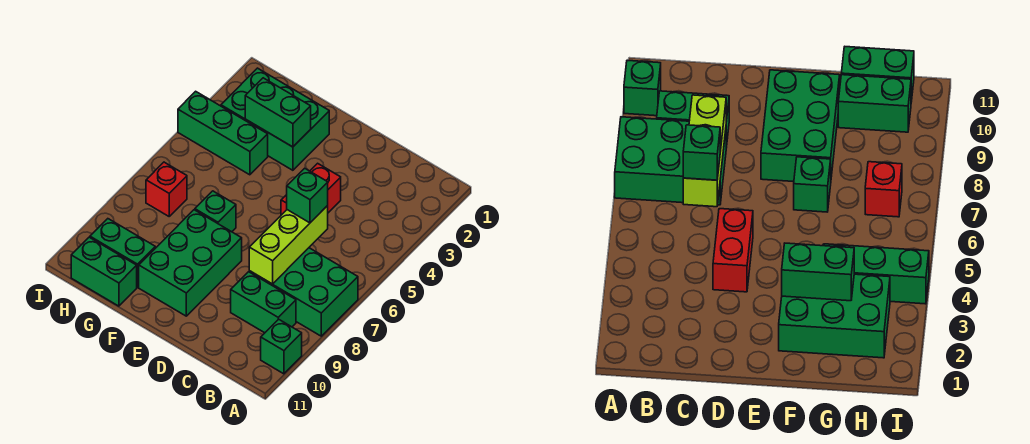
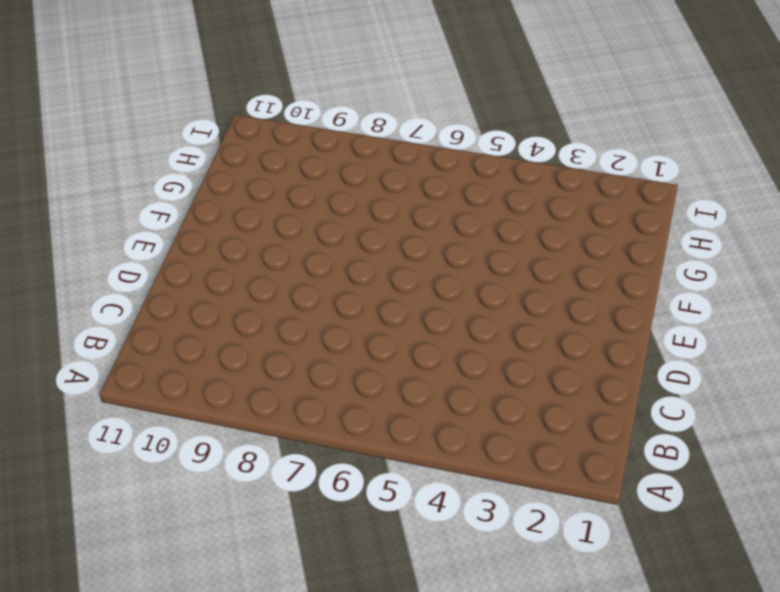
none -> green brick A7:C8 level 1
none -> green brick A10 level 1
none -> green brick B9:C9 level 1

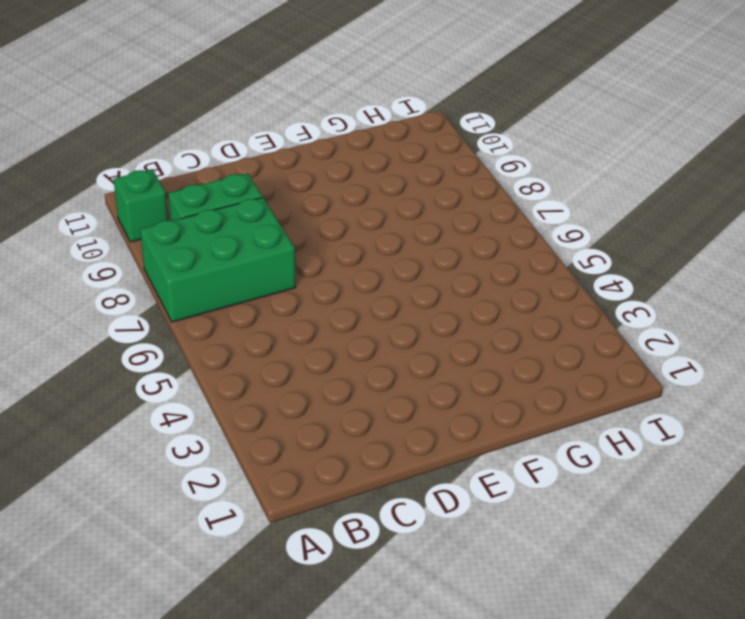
none -> red brick D4:D5 level 1
none -> green brick E8:F10 level 1
none -> green brick F2:H3 level 1

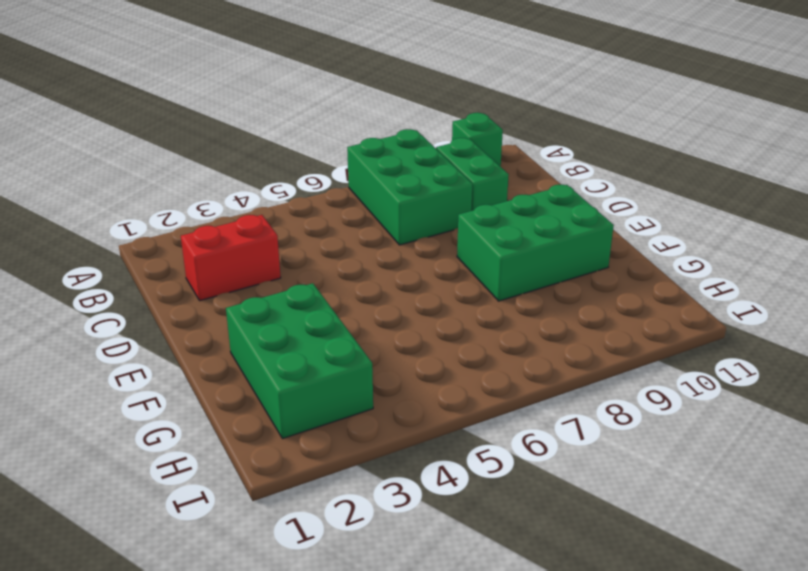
red brick C2:C3 level 1 -> red brick D4:D5 level 1
none -> green brick F7 level 1
none -> green brick G4:I4 level 1
none -> green brick G10:H10 level 1

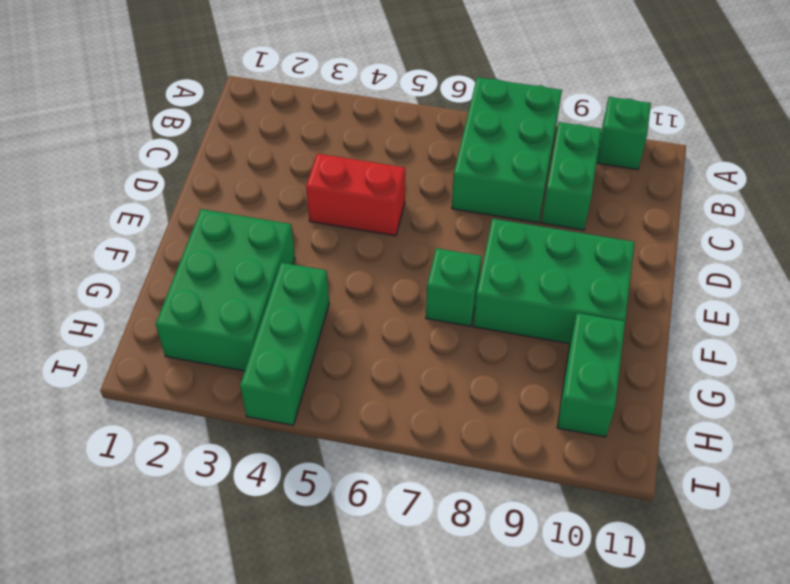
none -> green brick G11:H11 level 1
none -> red brick H7 level 1
none -> lime brick C6:C8 level 2

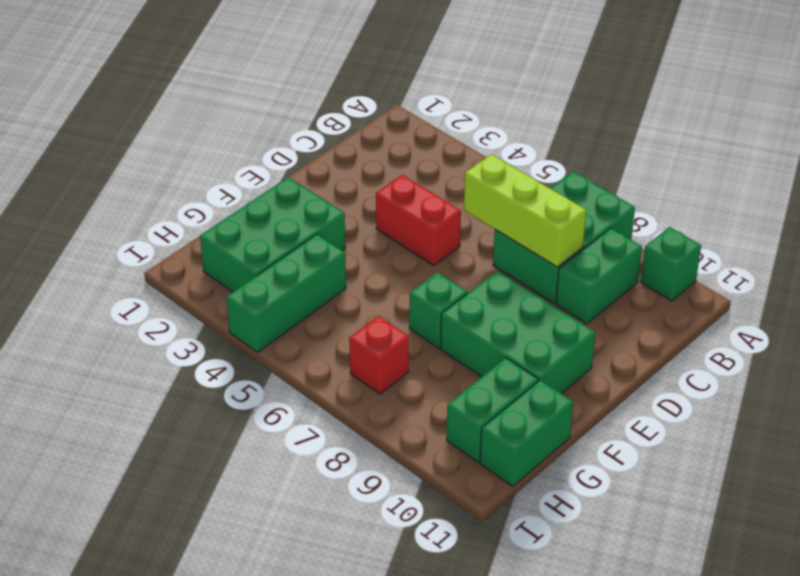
none -> green brick F3:G3 level 2
none -> green brick C6 level 3

